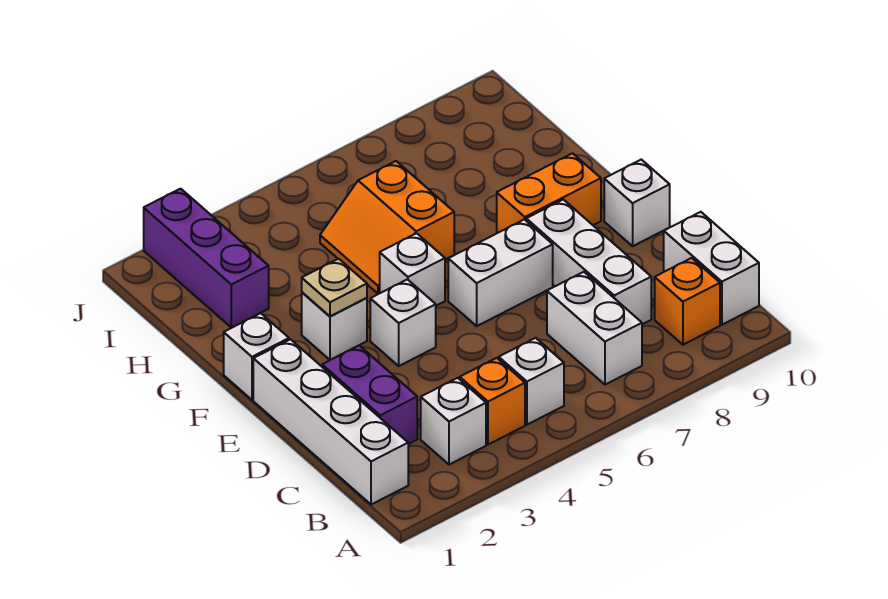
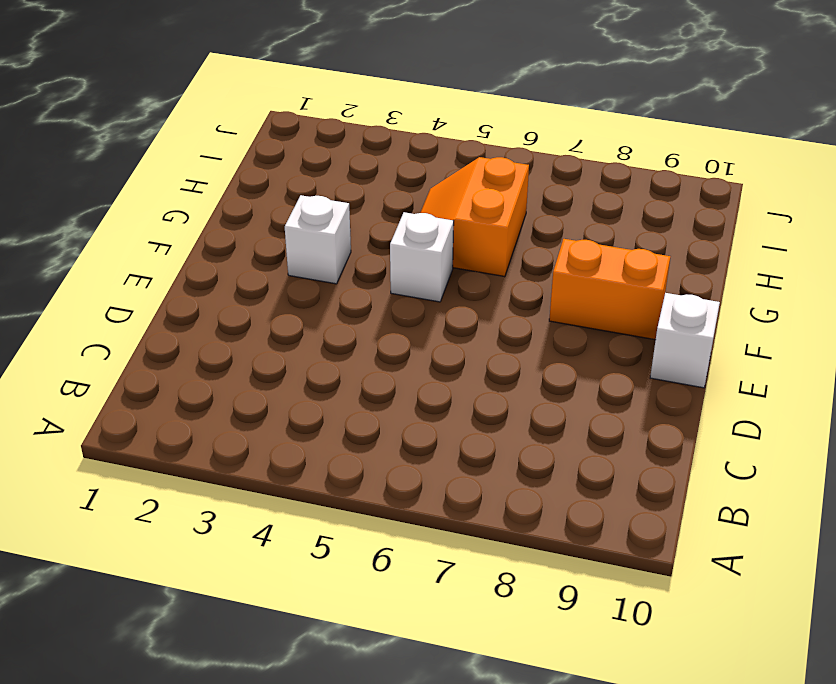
none -> white brick B1:E1 level 1
none -> white brick B3 level 1
none -> orange brick B4 level 1

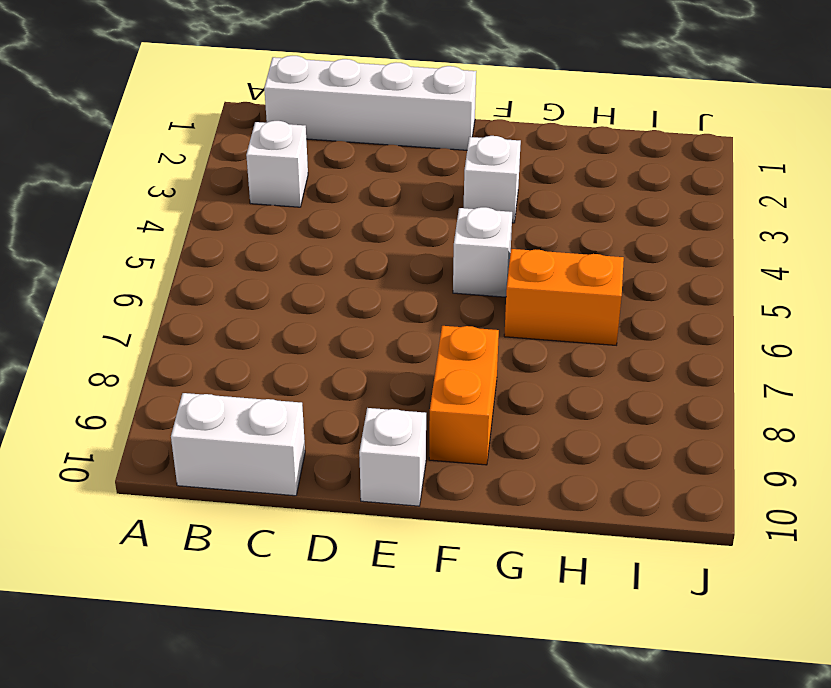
none -> orange brick B4 level 1
none -> white brick B5 level 1
none -> white brick B7:C7 level 1

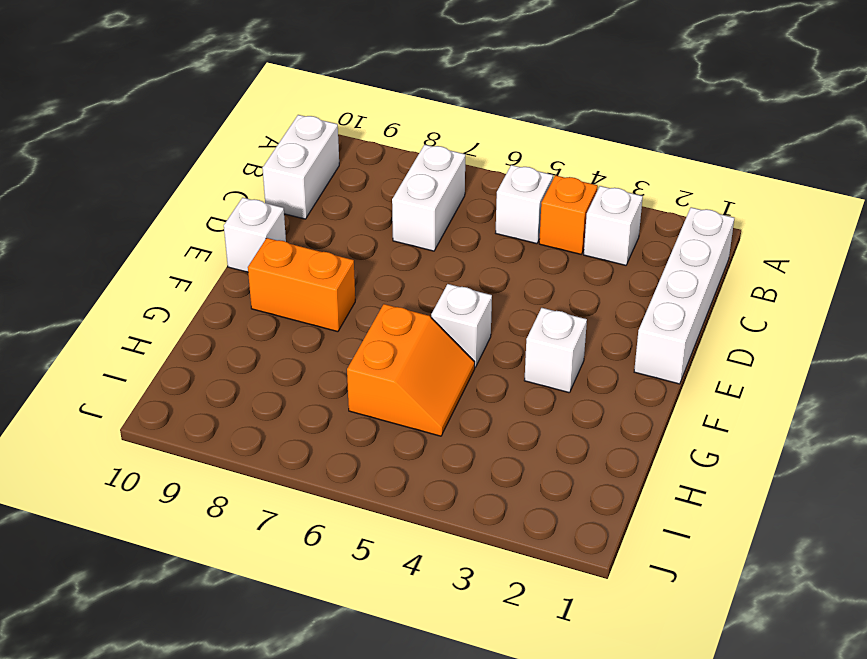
none -> orange brick B9 level 1
none -> purple brick C2:D2 level 1
none -> white brick C8:E8 level 1

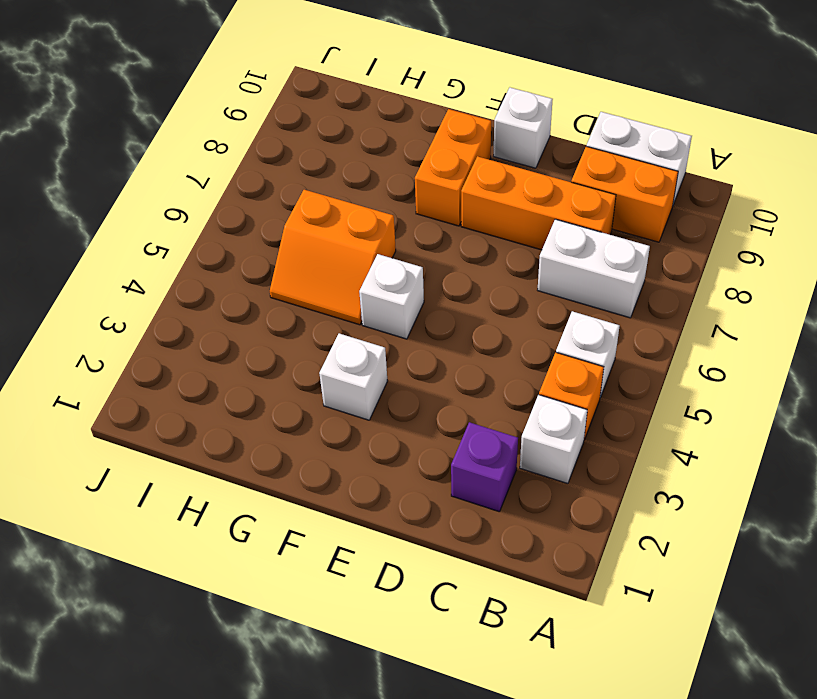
orange brick B9:C9 level 1 -> orange brick B9 level 1
purple brick C2 level 1 -> purple brick C2:D2 level 1
orange brick C8:E8 level 1 -> white brick C8:E8 level 1
none -> white brick B1:E1 level 1
none -> white brick E4 level 1
none -> white brick E6:E7 level 1

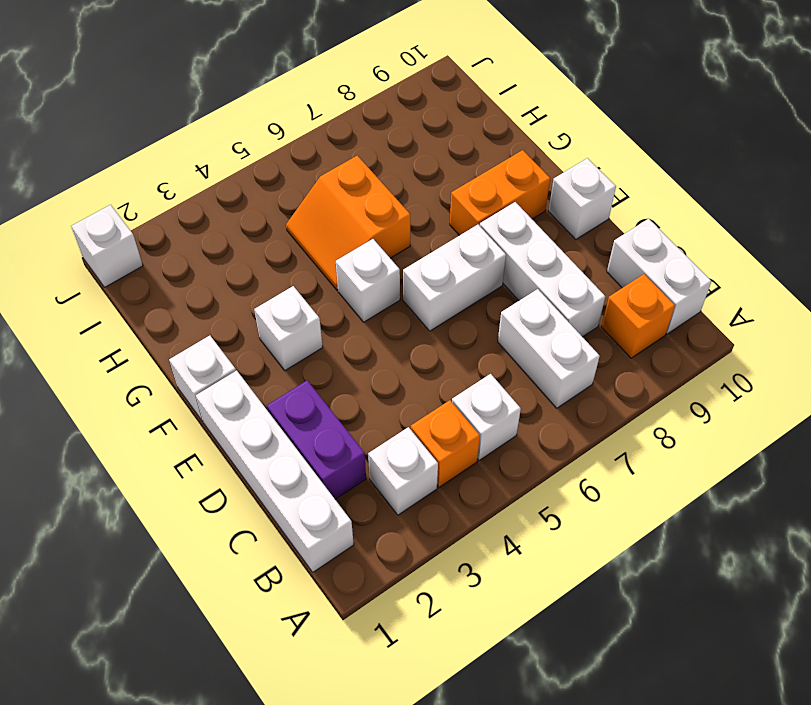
white brick J1 level 1 -> white brick E4 level 1
none -> purple brick H2:J2 level 1
none -> tan plate F3 level 2

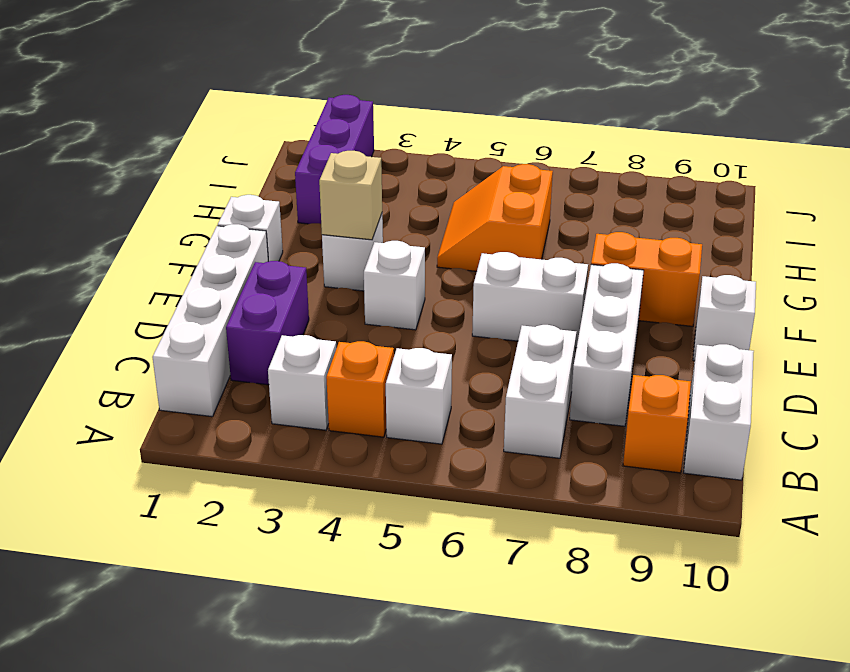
tan brick F3 level 2 -> tan plate F3 level 2
none -> white brick F5 level 1

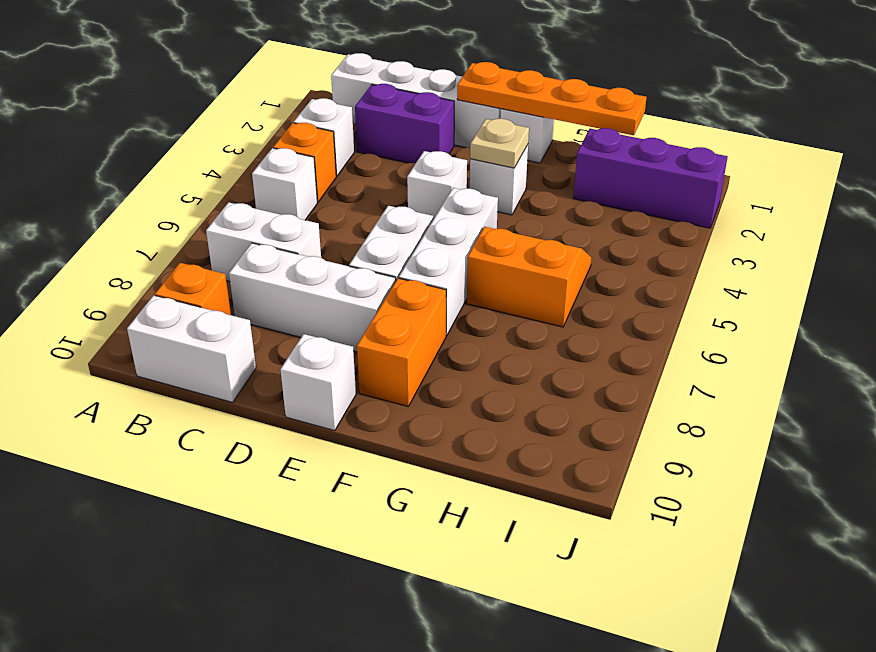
orange plate E1:H1 level 2 -> none
white brick F5:F7 level 1 -> white brick F5 level 1

